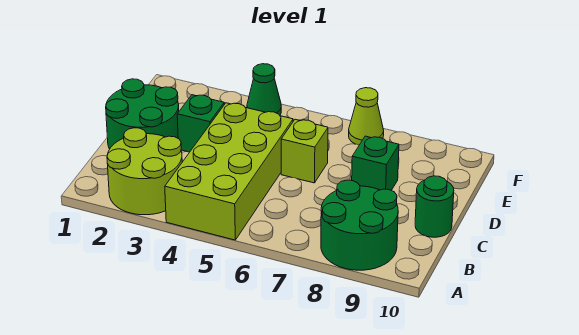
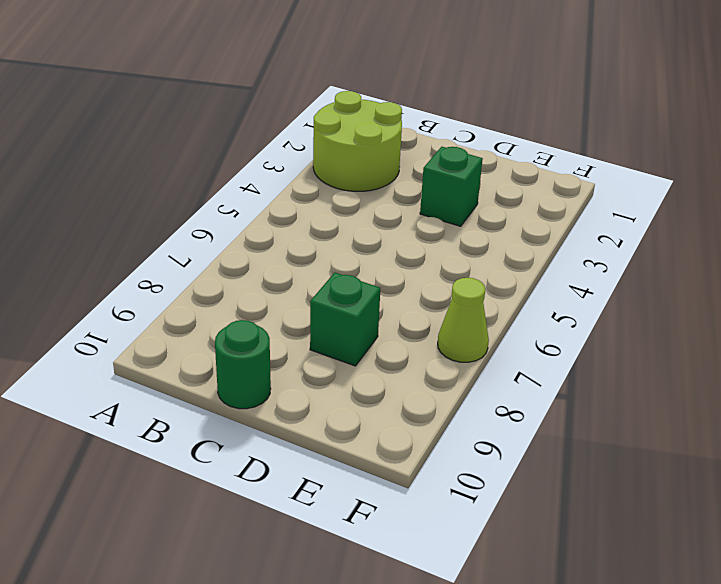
none -> lime brick A4:D5 level 1
none -> green round brick A8:B9 level 1

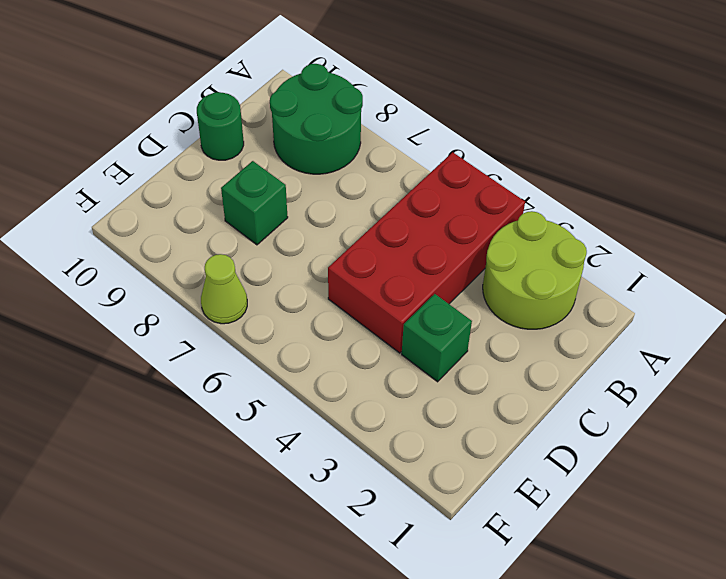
red brick A4:D5 level 1 -> lime brick A4:D5 level 1
none -> green round brick C1:D2 level 1
none -> lime brick D6 level 1

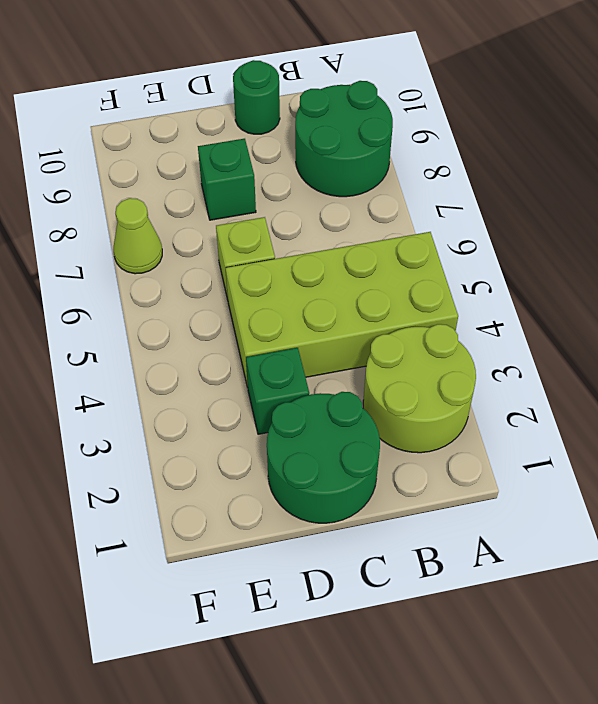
none -> green cone F4 level 1

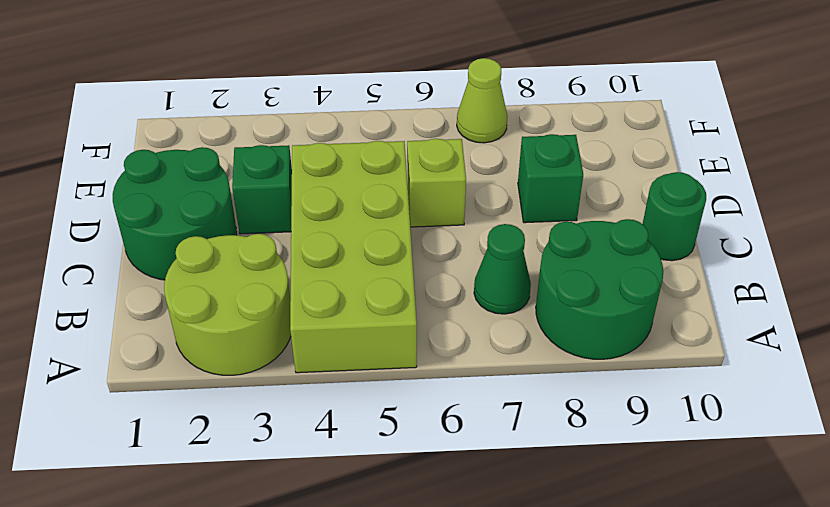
green cone B7 level 1 -> green cone F4 level 1

